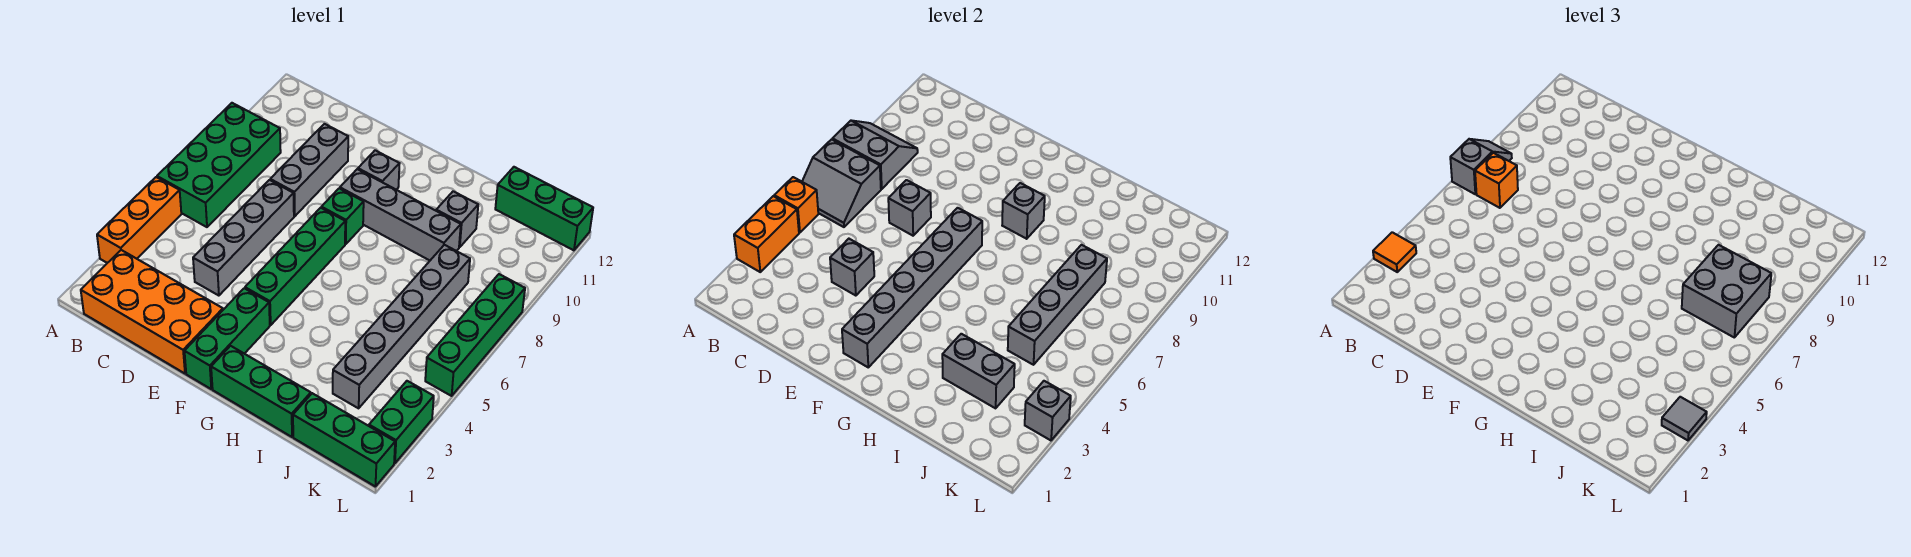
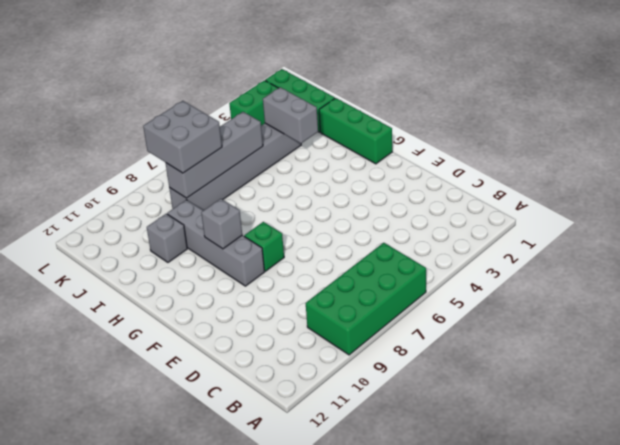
none -> orange brick A3:A5 level 1
none -> orange brick B1:E2 level 1
none -> grey brick D4:D7 level 1
none -> grey brick D8:D10 level 1

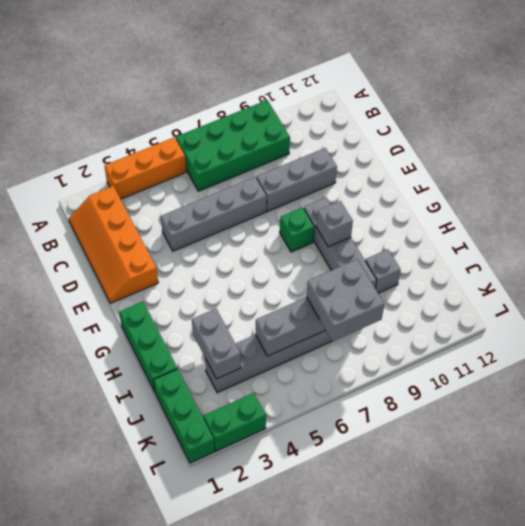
orange slope B1:E2 level 1 top 2 -> orange brick B1:E2 level 1
none -> green brick F1:F3 level 1
none -> green brick F4:F7 level 1
none -> grey brick F10 level 1
none -> green brick J12:L12 level 1

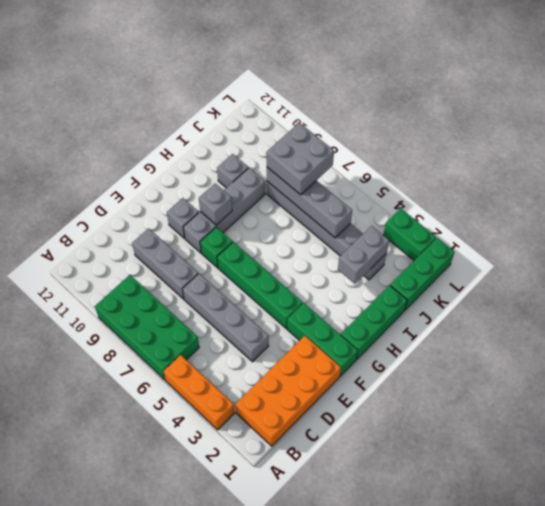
none -> green brick J12:L12 level 1
none -> green brick L5:L8 level 1
none -> orange brick A3:A4 level 2
none -> orange brick A5 level 2

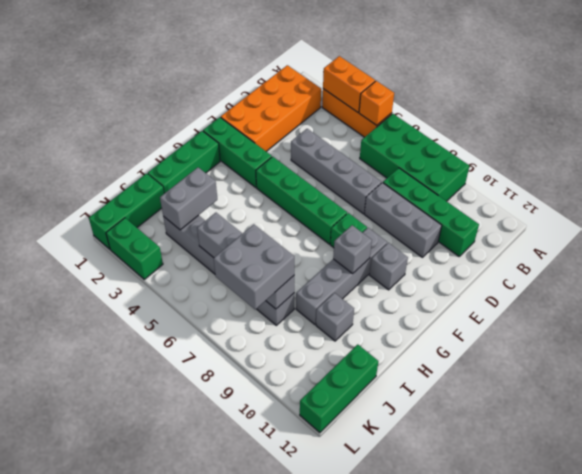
green brick C8:C11 level 1 -> green brick L5:L8 level 1
none -> grey slope A6:B7 level 2 top 7
none -> grey slope A8:B9 level 2 top 8
none -> grey brick D4 level 2
none -> grey brick D7 level 2

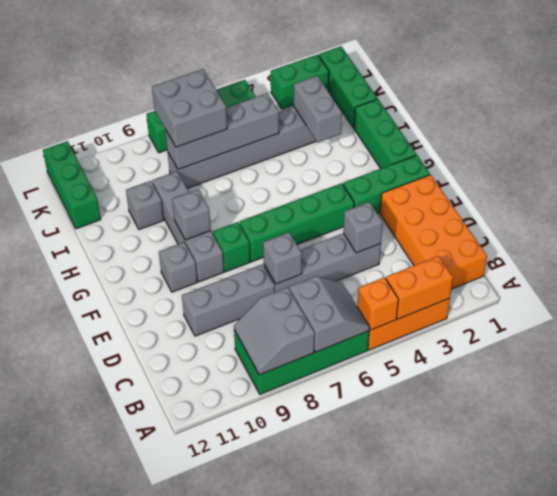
none -> grey brick F2:F7 level 2
none -> grey brick L3 level 2
none -> orange tile A3 level 3
none -> grey slope A7:A8 level 3 top 7

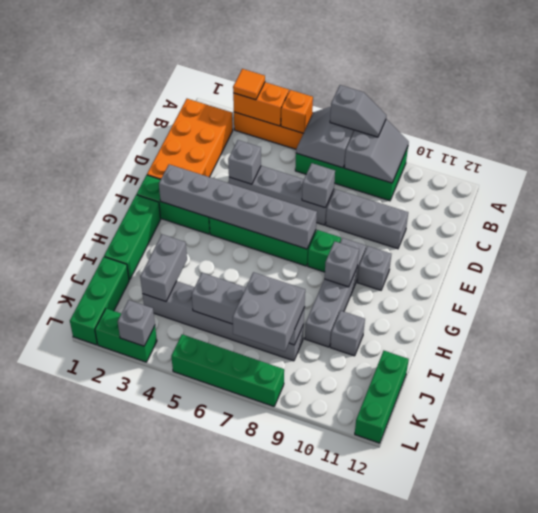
none -> orange brick B7 level 3
none -> grey tile L3 level 3

